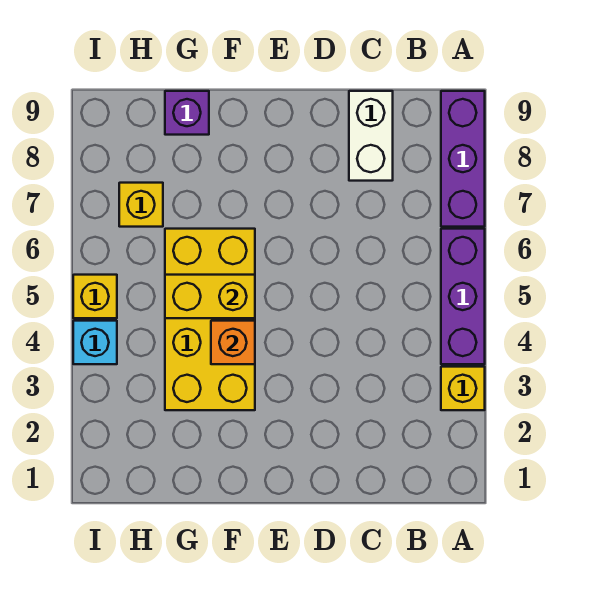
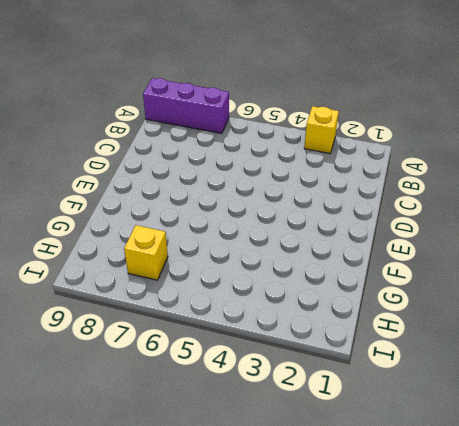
none -> purple brick A4:A6 level 1
none -> white brick C8:C9 level 1

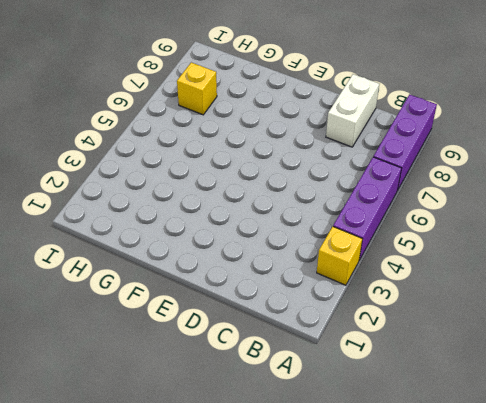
none -> yellow brick F3:G6 level 1
none -> purple brick G9 level 1

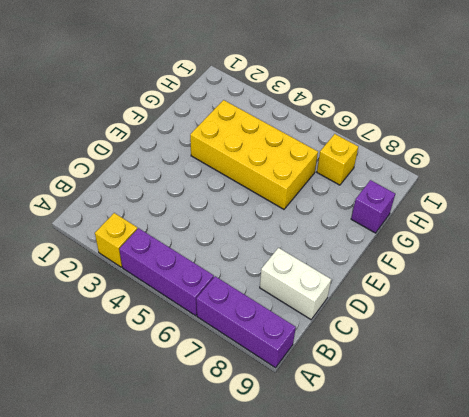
none -> cyan brick I4 level 1
none -> yellow brick I5 level 1

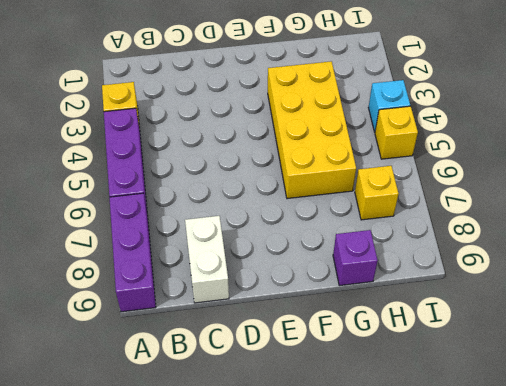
none -> orange brick F4 level 2
none -> yellow brick F5:G5 level 2

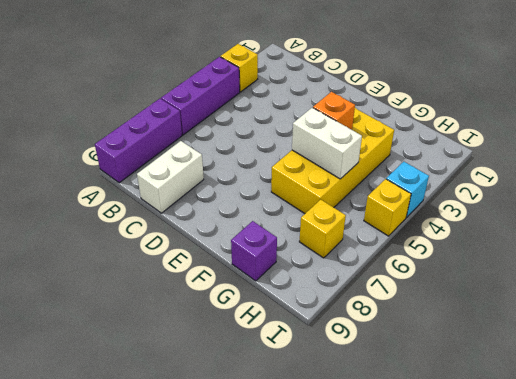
white brick F5:G5 level 2 -> yellow brick F5:G5 level 2

